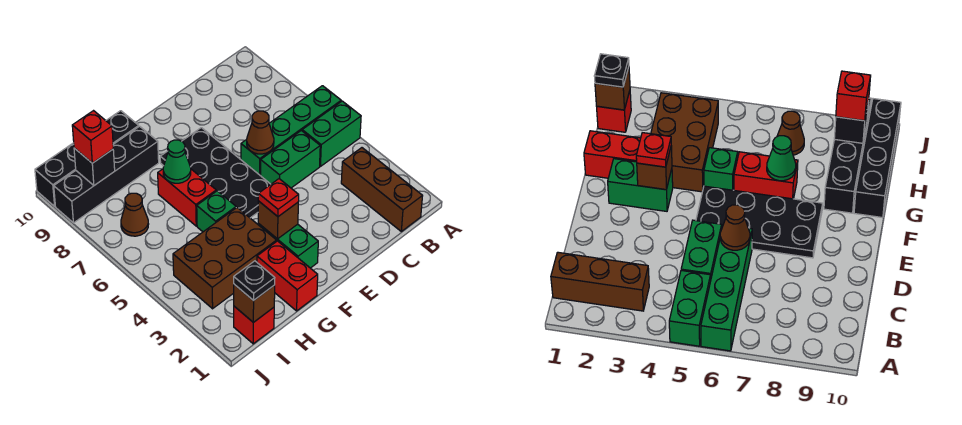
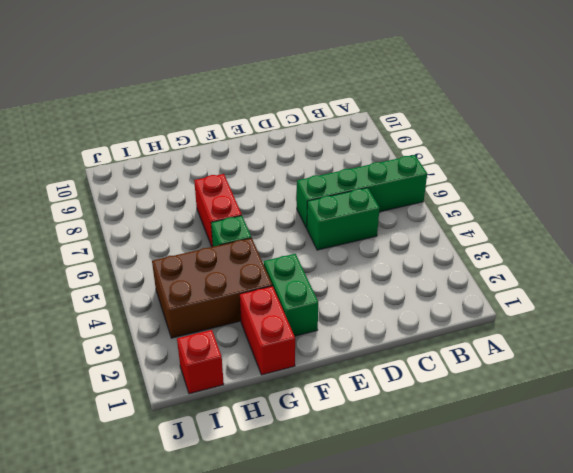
none -> green brick A5:B5 level 1
none -> brown brick B1:B3 level 1
none -> black plate E5:F8 level 1

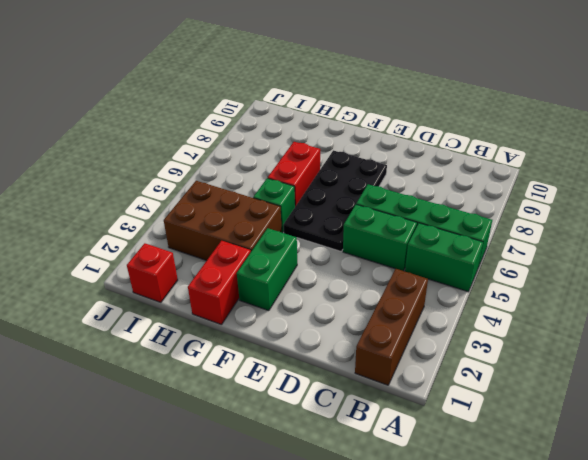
none -> black brick G9:J9 level 1
none -> black brick G10:J10 level 1
none -> brown cone I7 level 1

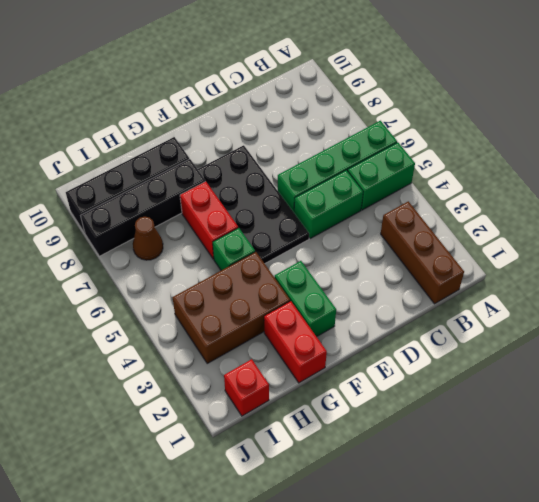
black brick G8:J8 level 1 -> black brick G10:J10 level 1
none -> brown cone D6 level 2
none -> brown brick F3 level 2
none -> green cone G7 level 2

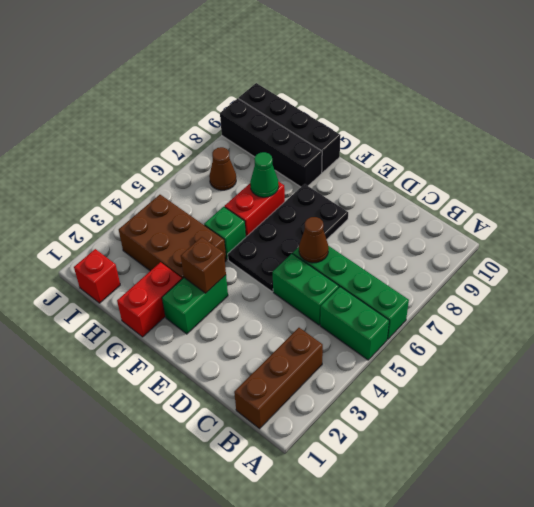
none -> brown brick I1 level 2
none -> black brick I9 level 2
none -> red plate F3 level 3

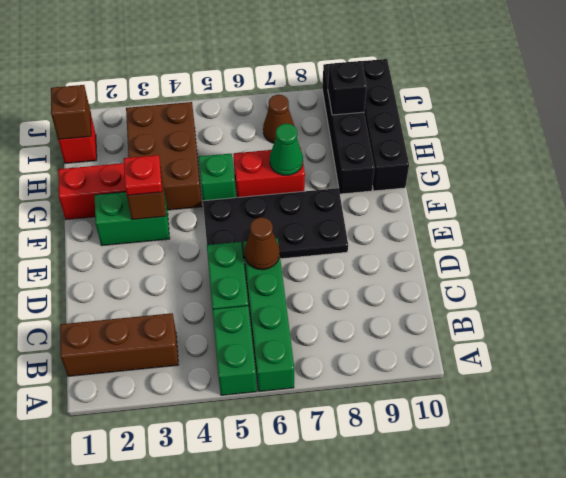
none -> black plate I1 level 3
none -> red brick I9 level 3

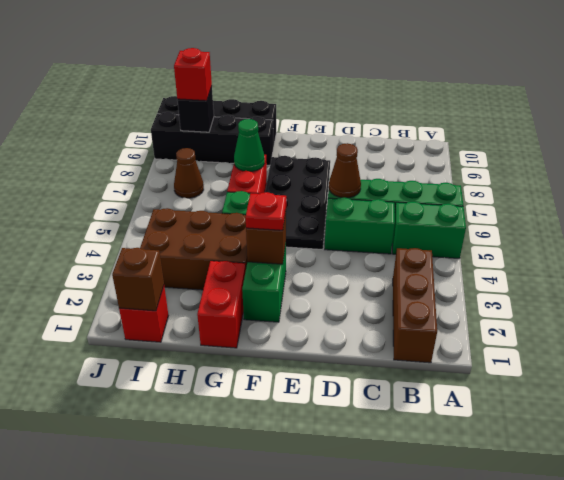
none -> black plate I1 level 3

